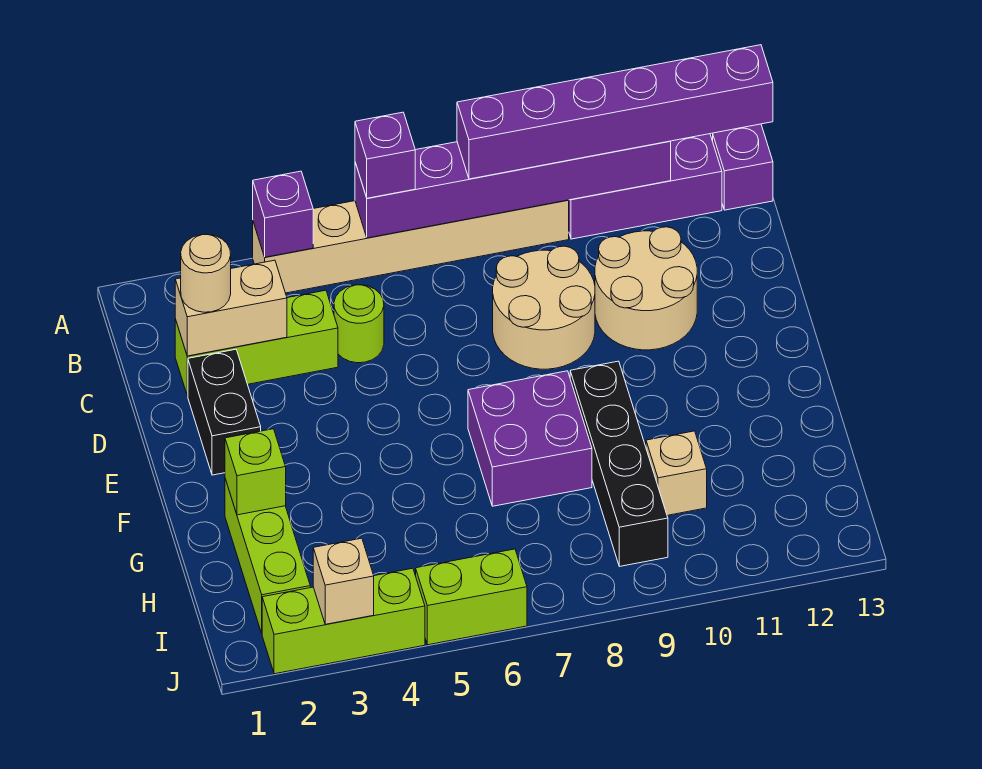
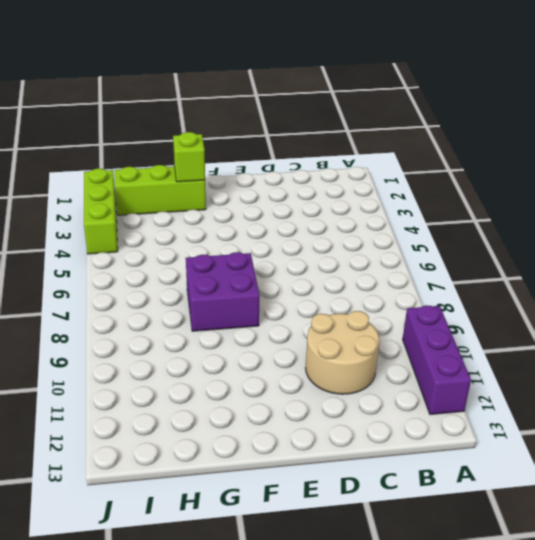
none -> tan brick A4:A9 level 1
none -> purple brick A13 level 1
none -> lime brick C2:C4 level 1

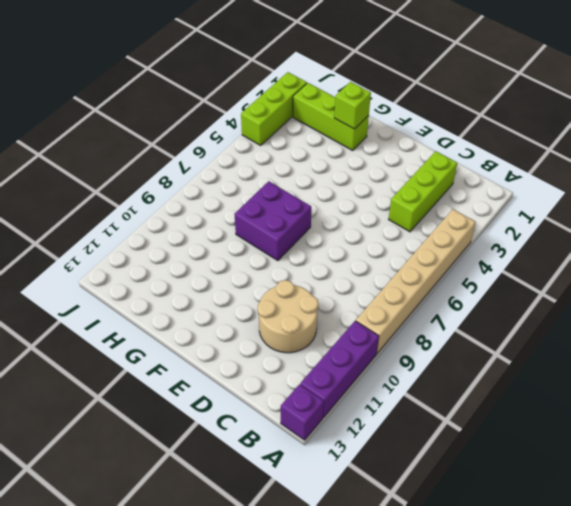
none -> lime round brick C5 level 1
none -> tan round brick C8:D9 level 1
none -> black brick D2:E2 level 1

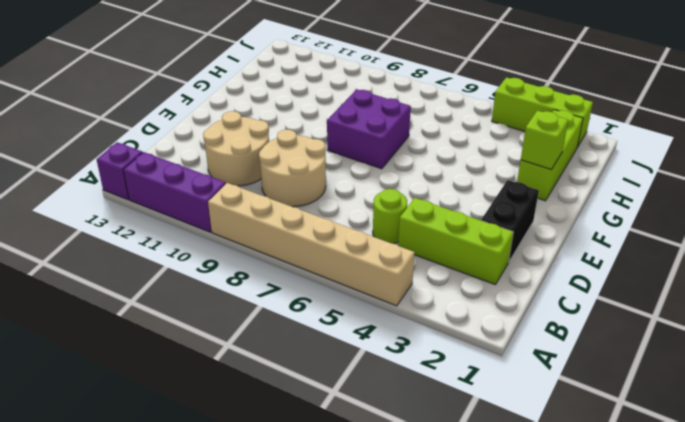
none -> black brick F9:I9 level 1
none -> tan brick H10 level 1
none -> lime brick J5:J6 level 1

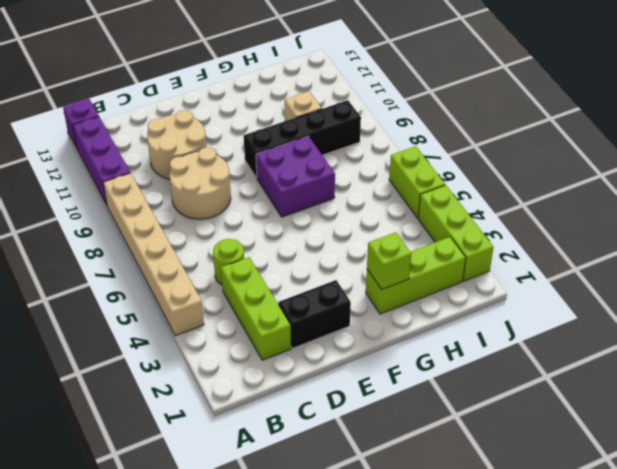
none -> purple brick A4 level 2
none -> purple brick A6:A11 level 2
none -> tan brick C2:C3 level 2

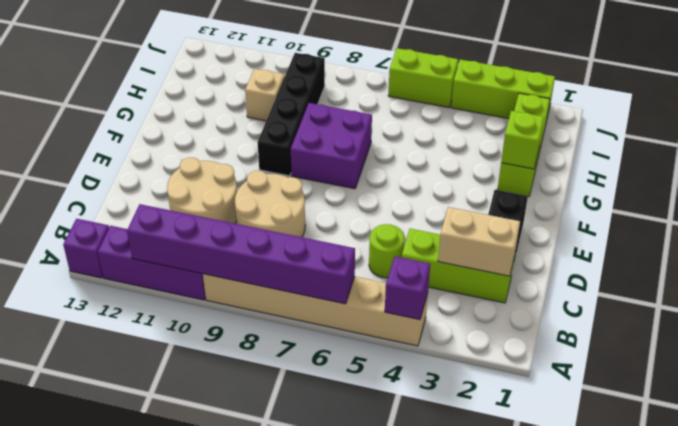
none -> tan brick J3 level 2
none -> purple brick A6 level 3
none -> purple brick A8:A13 level 3

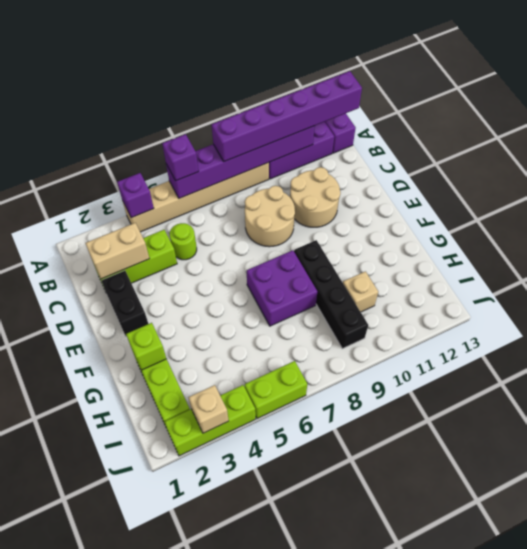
none -> tan round brick C2 level 3

